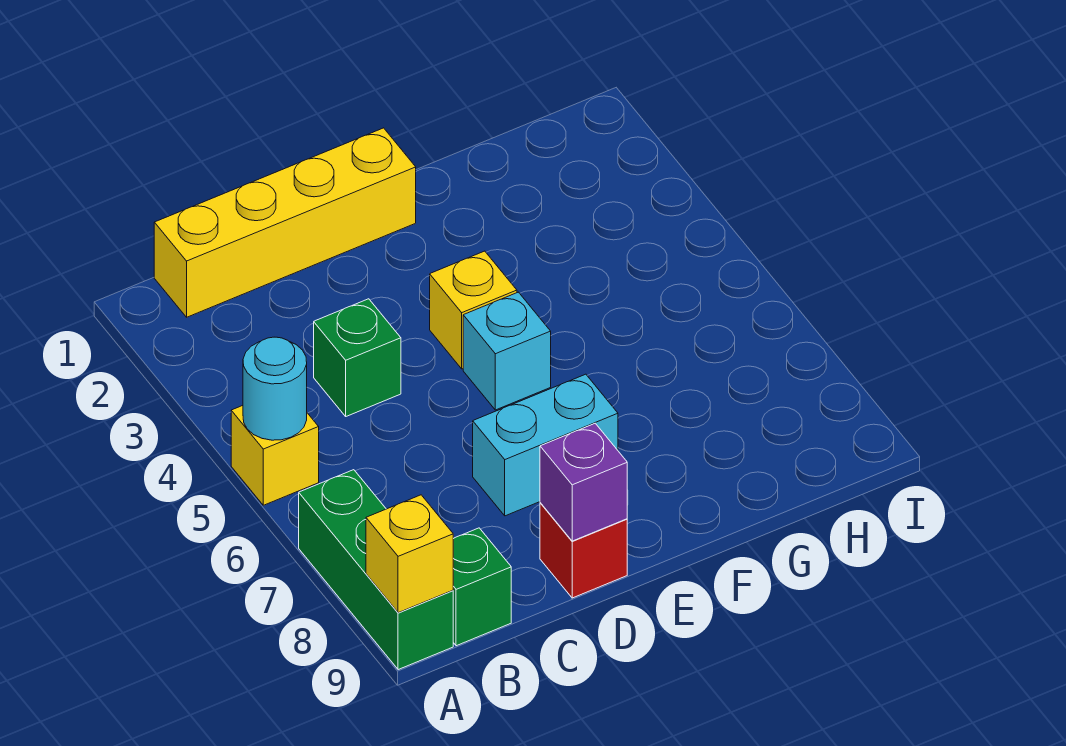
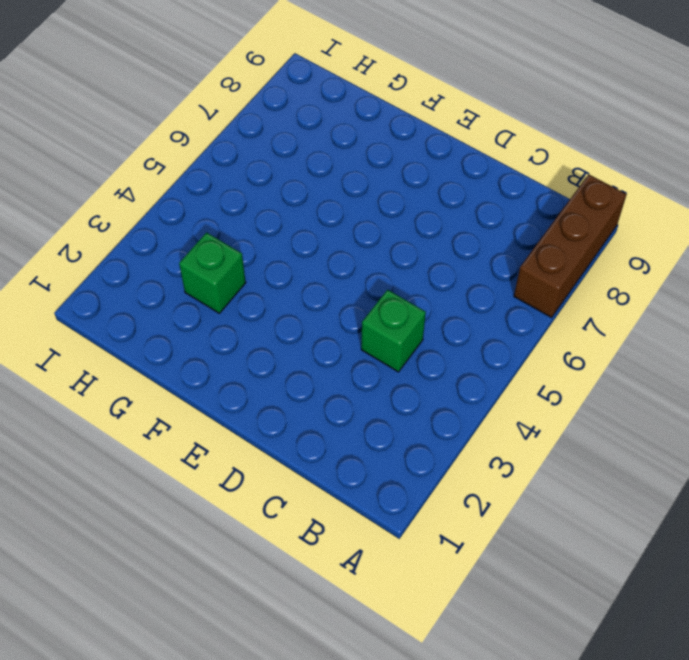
brown brick A7:A9 level 1 -> green brick A7:A9 level 1
green brick G3 level 1 -> green brick B9 level 1
none -> yellow brick A5 level 1
none -> yellow brick B1:E1 level 1
none -> cyan brick D7:E7 level 1

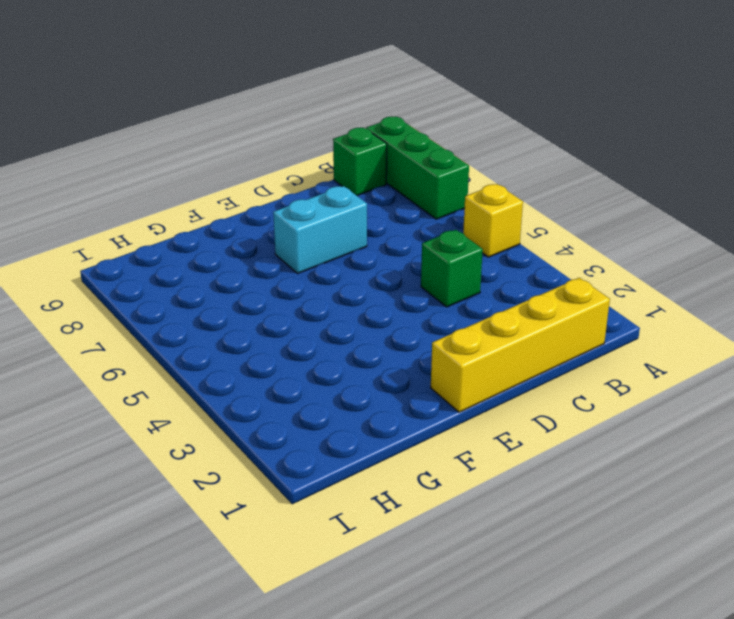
none -> red brick D9 level 1
none -> yellow brick E4 level 1
none -> cyan brick E5 level 1

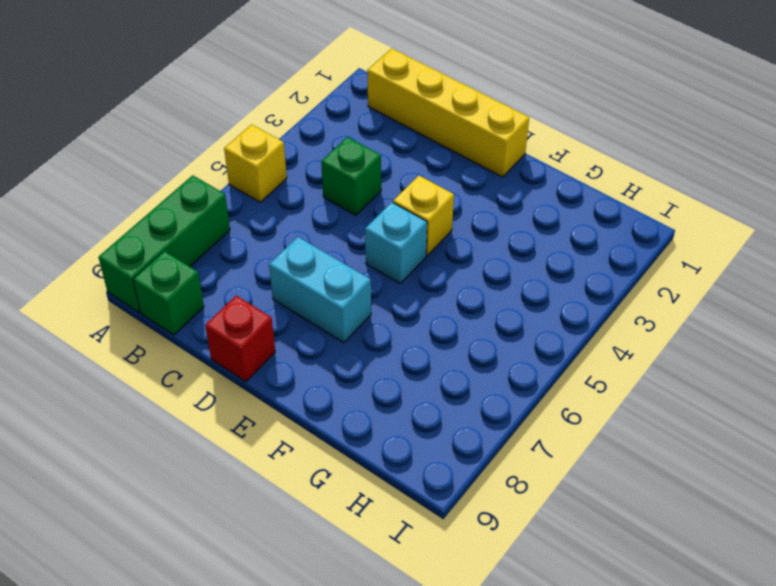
none -> cyan round brick A5 level 2
none -> yellow brick A9 level 2
none -> purple brick D9 level 2

